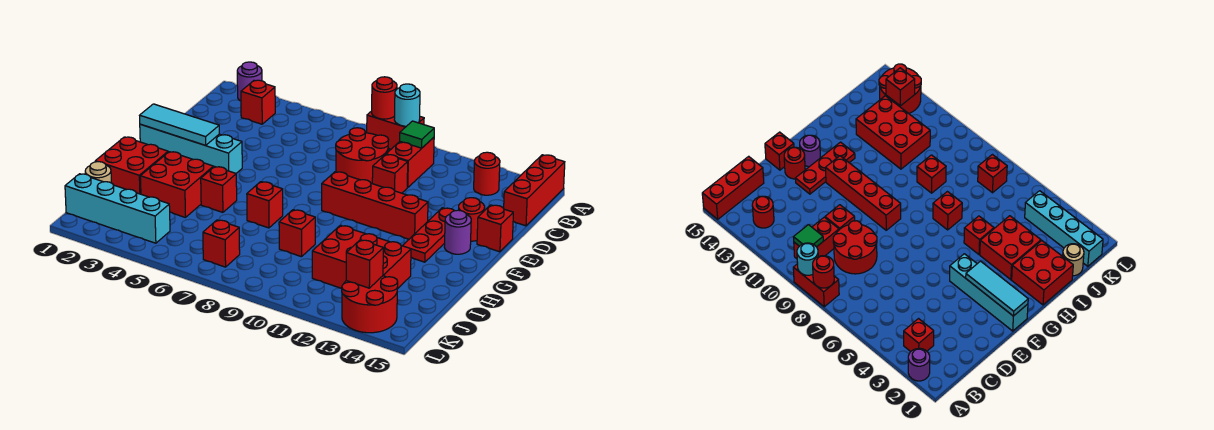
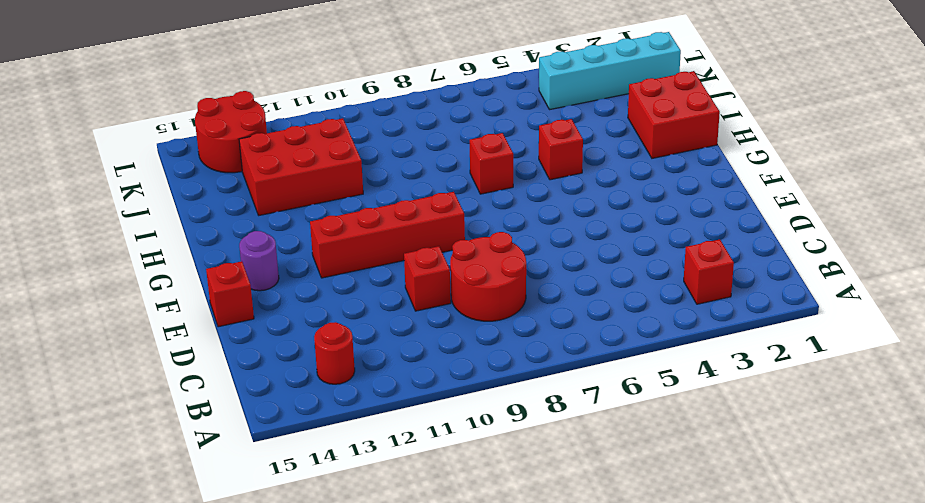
none -> purple round brick A2 level 1
none -> red brick A8:A9 level 1
none -> red brick A15:C15 level 1

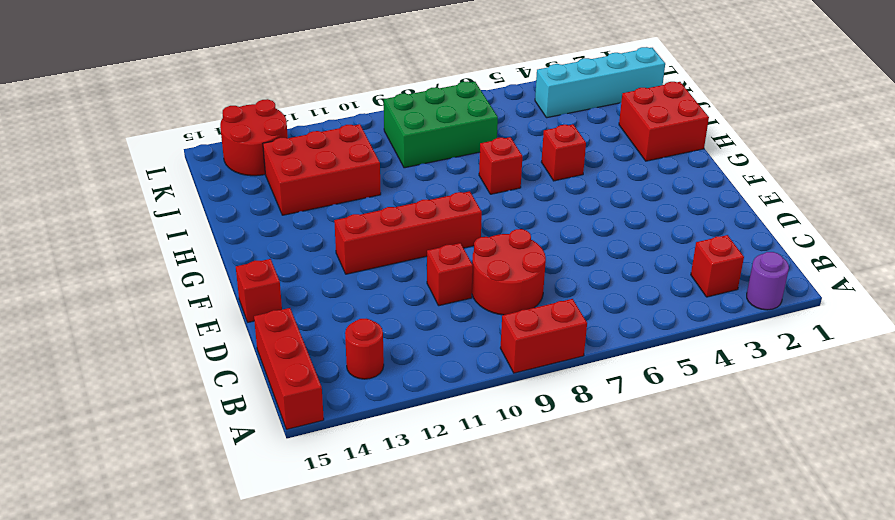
green brick J7:K9 level 1 -> red brick K7 level 1
none -> red brick B10:C10 level 1
none -> red plate E13:G13 level 1
none -> red round brick E14 level 1

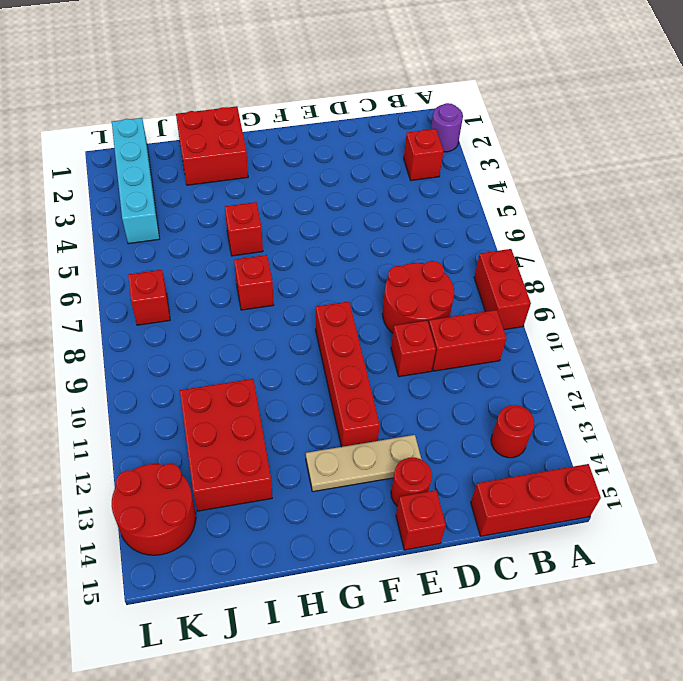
tan plate E13:G13 level 1 -> red plate E13:G13 level 1
none -> cyan brick F1:F4 level 1
none -> purple round brick F14 level 1
none -> red brick H3:I4 level 1

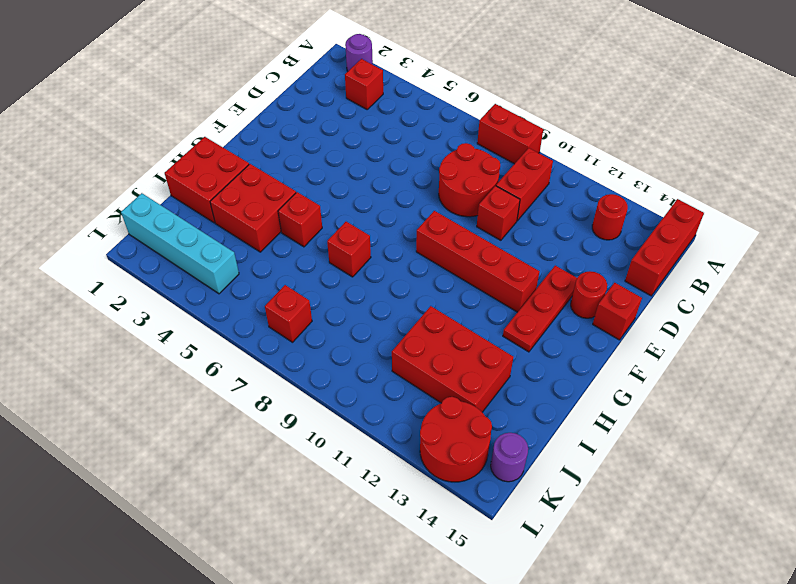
purple round brick K15 level 1 -> purple round brick F14 level 1
none -> cyan brick F1:F4 level 1
none -> red brick I9 level 1
none -> tan round brick J1 level 1

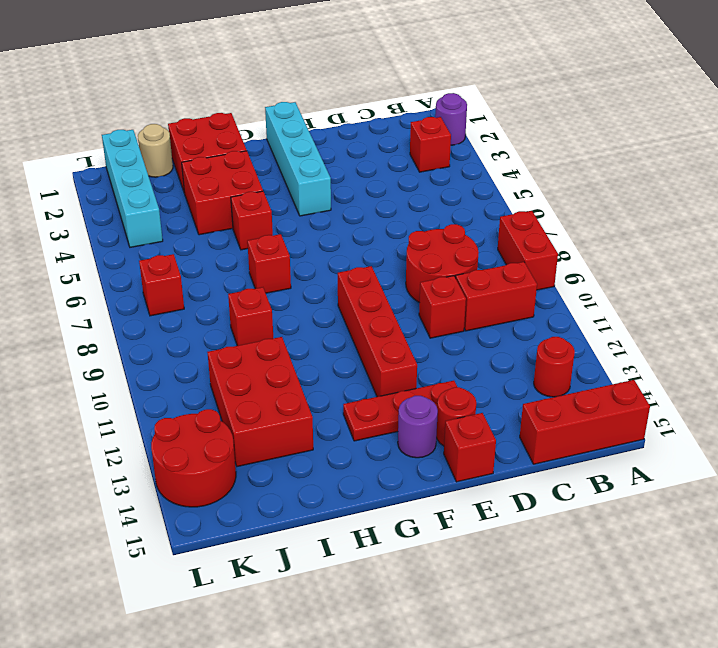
none -> red round brick A8 level 2
none -> cyan round brick A9 level 2
none -> green tile B10 level 2

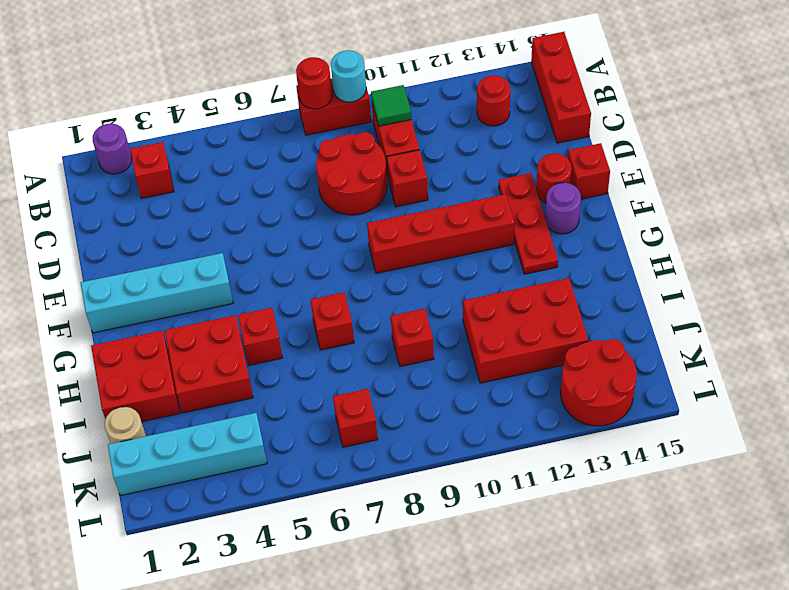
none -> cyan tile F1:F3 level 2
none -> red brick K13 level 2

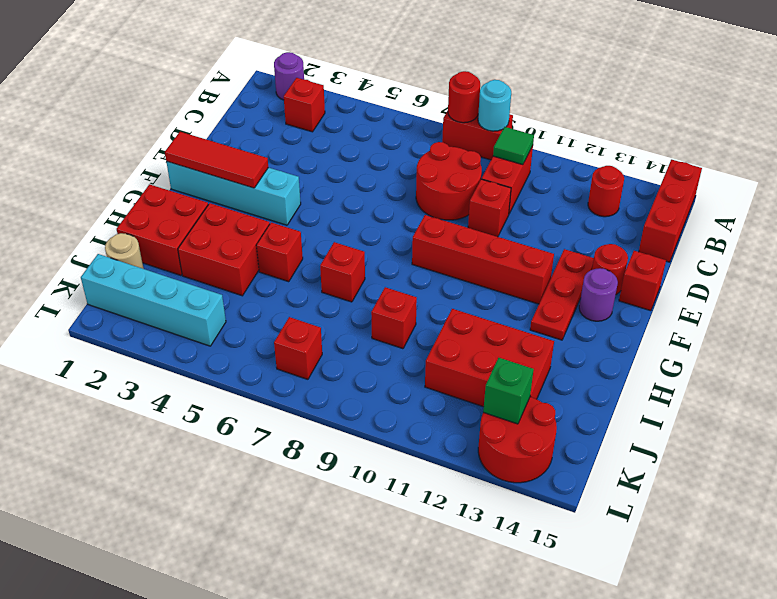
red tile F1:F3 level 2 -> cyan tile F1:F3 level 2
green brick K13 level 2 -> red brick K13 level 2

